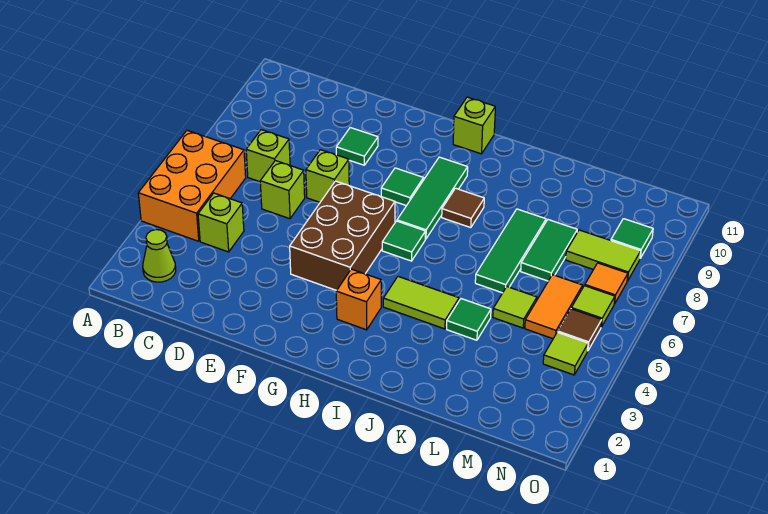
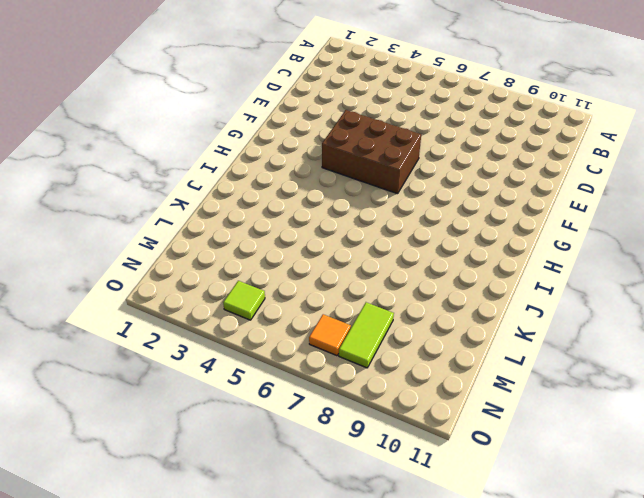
none -> orange brick A4:B6 level 1
none -> lime cone B2 level 1
none -> lime brick C4 level 1

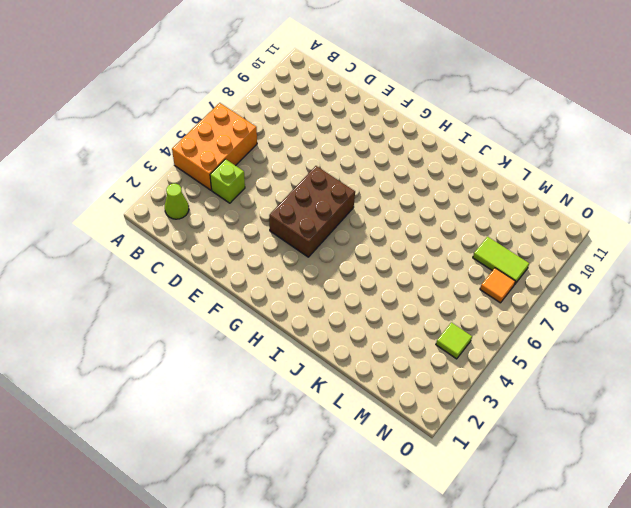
none -> lime brick C7 level 1
none -> lime brick D6 level 1
none -> lime brick E7 level 1

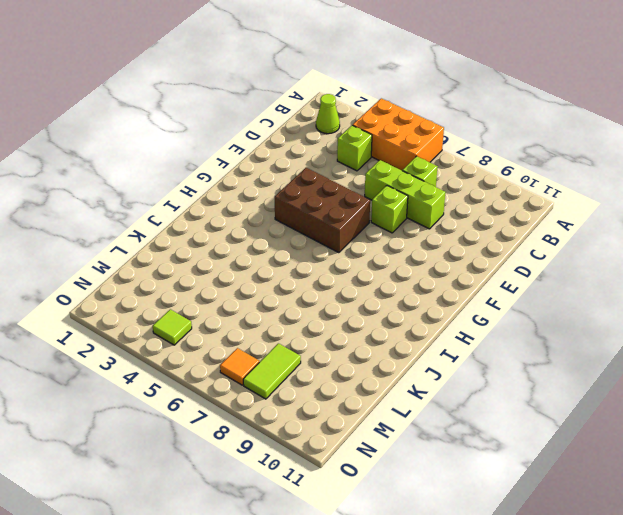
lime brick D6:D8 level 1 -> lime brick D6 level 1
none -> green tile E9 level 1
none -> green tile G8 level 1
none -> orange brick H3 level 1

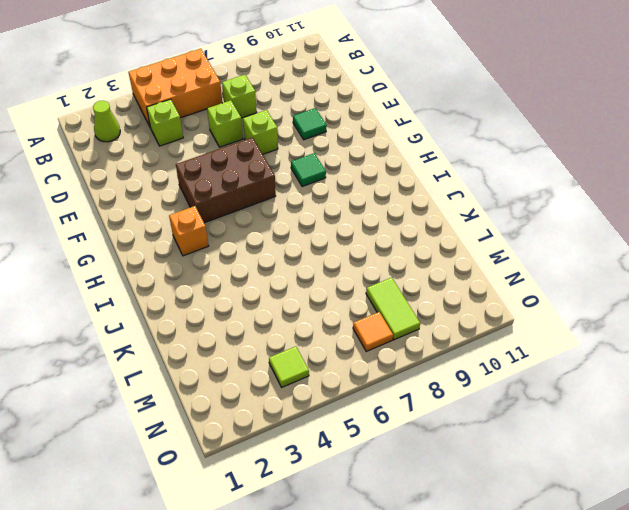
none -> green tile H6 level 1
none -> green tile H7:H9 level 1
none -> lime brick H11 level 1

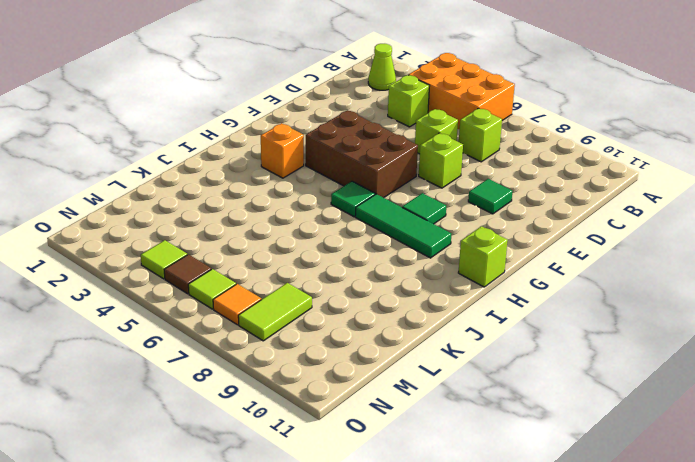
none -> lime tile I4:J4 level 1
none -> brown tile I8 level 1
none -> green tile K4 level 1

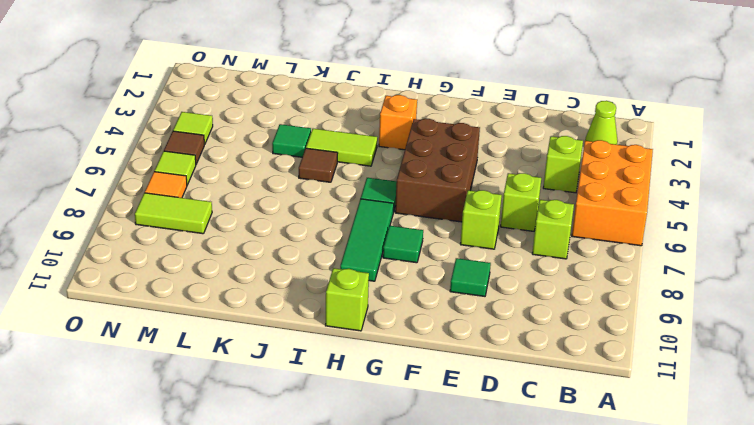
brown tile J5 level 1 -> brown tile I8 level 1
none -> green tile K6:K8 level 1
none -> lime tile L5 level 1
none -> green tile L7:L8 level 1

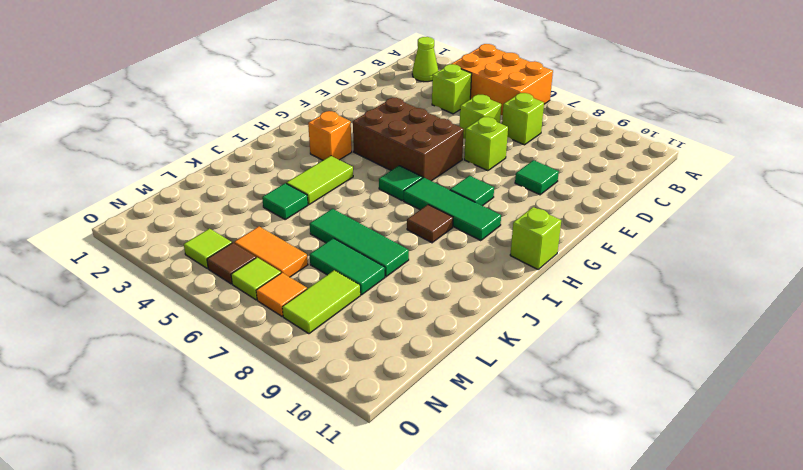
none -> lime tile L5 level 1
none -> green tile N9 level 1

